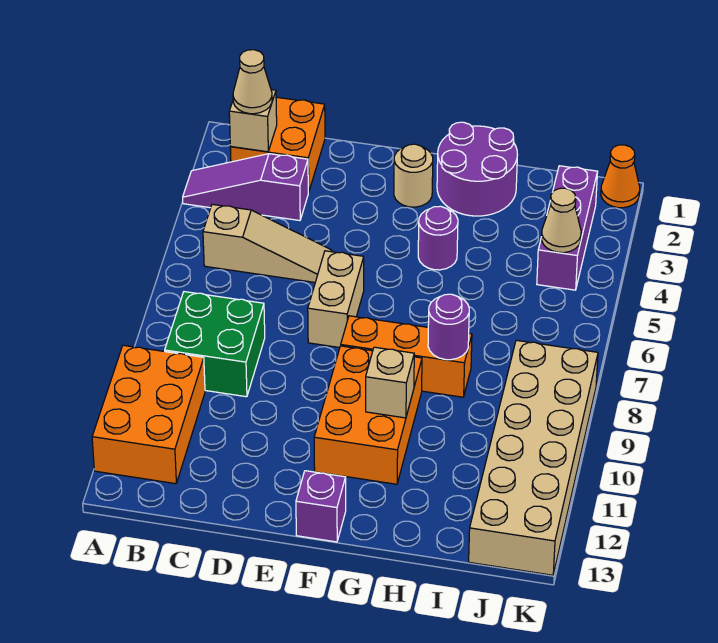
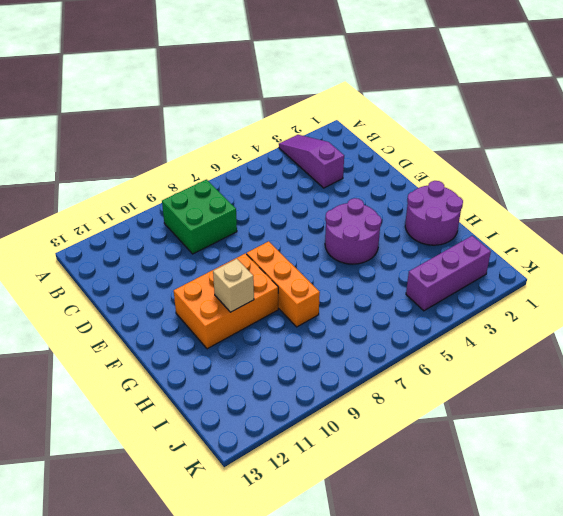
purple round brick F4:G5 level 1 -> purple round brick G4 level 1
none -> orange brick A10:B12 level 1
none -> orange brick B1:C2 level 1
none -> tan slope B5:D5 level 1 top B

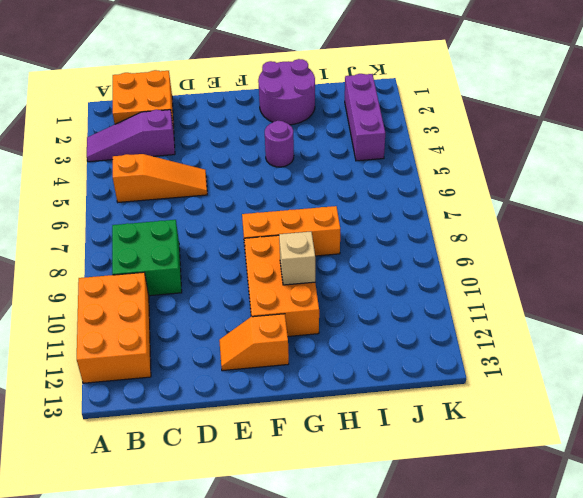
orange slope B5:D5 level 1 top B -> tan slope B5:D5 level 1 top B
orange slope E12:F12 level 1 top F -> none
none -> tan brick E6:E7 level 1
none -> tan round brick F2 level 1
none -> purple brick F13 level 1

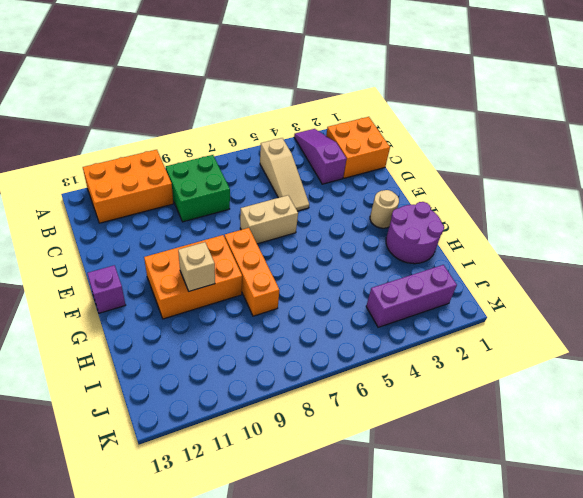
none -> purple round brick G4 level 1
none -> tan brick J8:K13 level 1
none -> orange cone K1 level 1

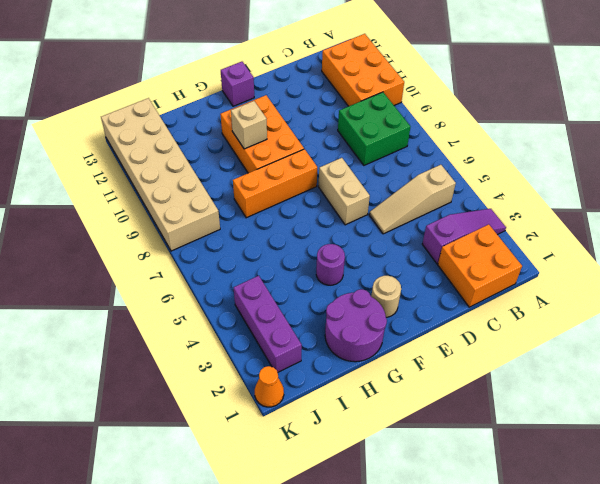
none -> tan brick B2 level 2
none -> purple round brick H8 level 2
none -> tan cone J4 level 2

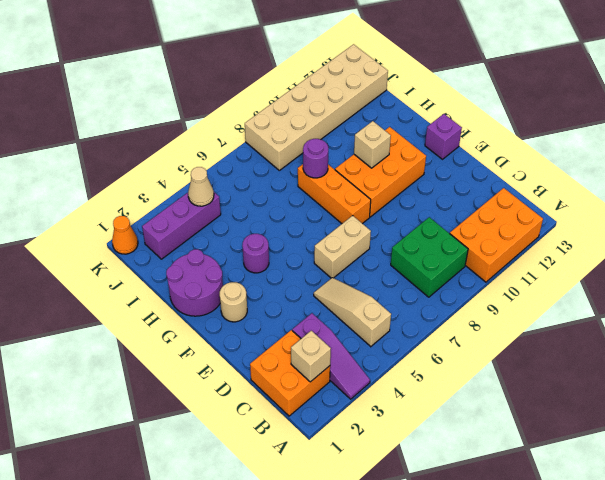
none -> tan cone B2 level 3

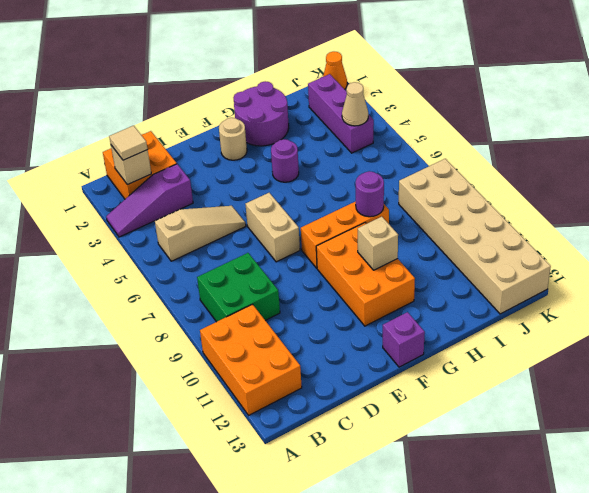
tan tile B2 level 3 -> tan cone B2 level 3

